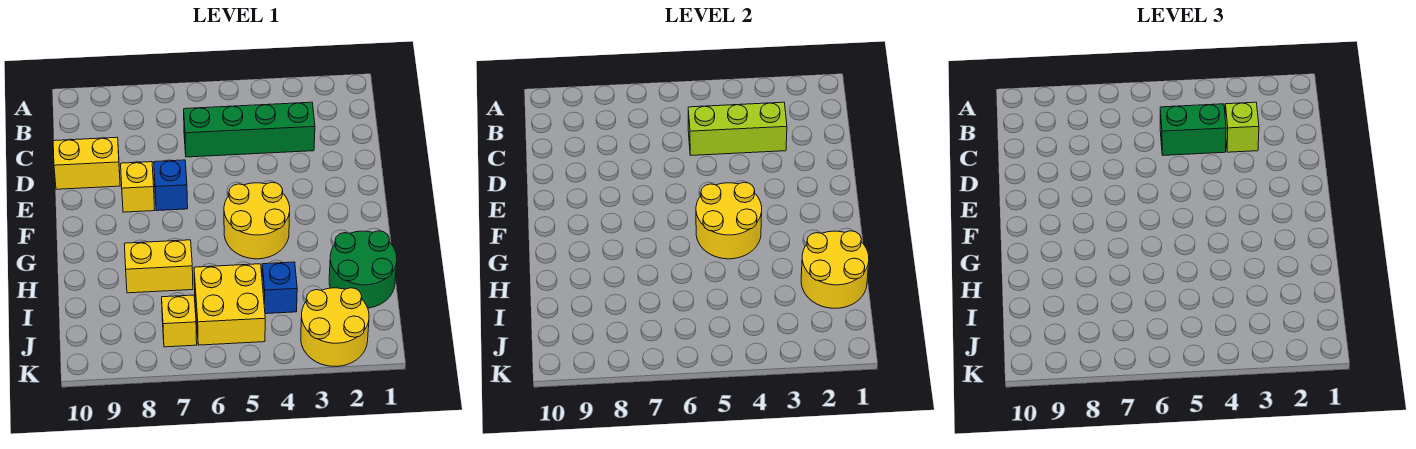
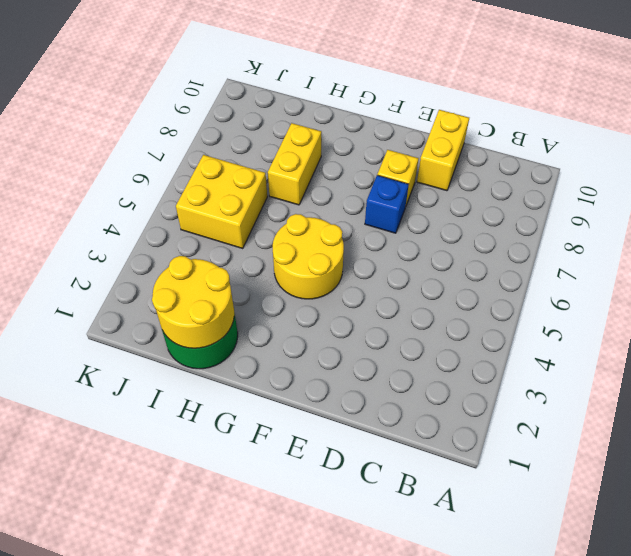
none -> green brick C3:C6 level 1
none -> blue brick I4 level 1
none -> yellow round brick J2:K3 level 1

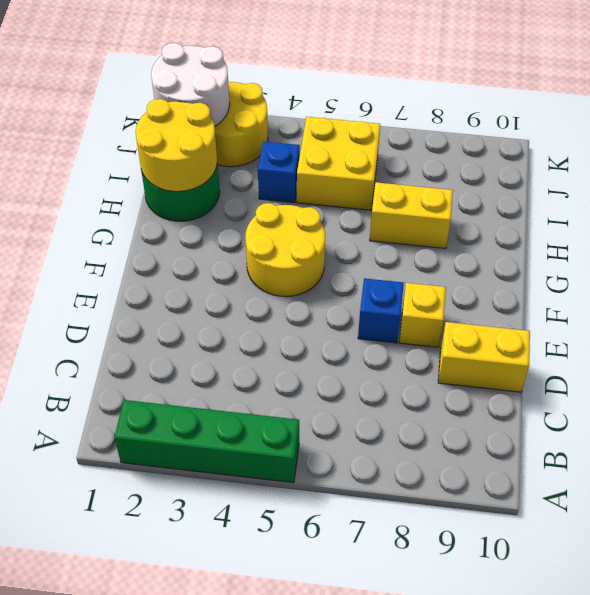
green brick A2:A5 level 1 -> green brick C3:C6 level 1
white round brick J1:K2 level 2 -> none
none -> yellow brick J7 level 1
none -> lime brick C3:C5 level 2
none -> yellow round brick F4:G5 level 2

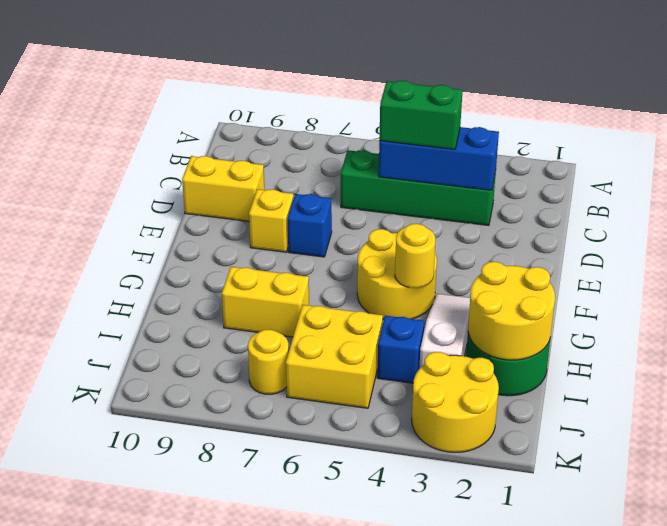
blue brick C3:C5 level 2 -> lime brick C3:C5 level 2
white slope G3:I3 level 1 top I -> none
yellow round brick G4 level 2 -> yellow round brick F4:G5 level 2
yellow round brick J7 level 1 -> yellow brick J7 level 1
none -> lime brick C3 level 3

